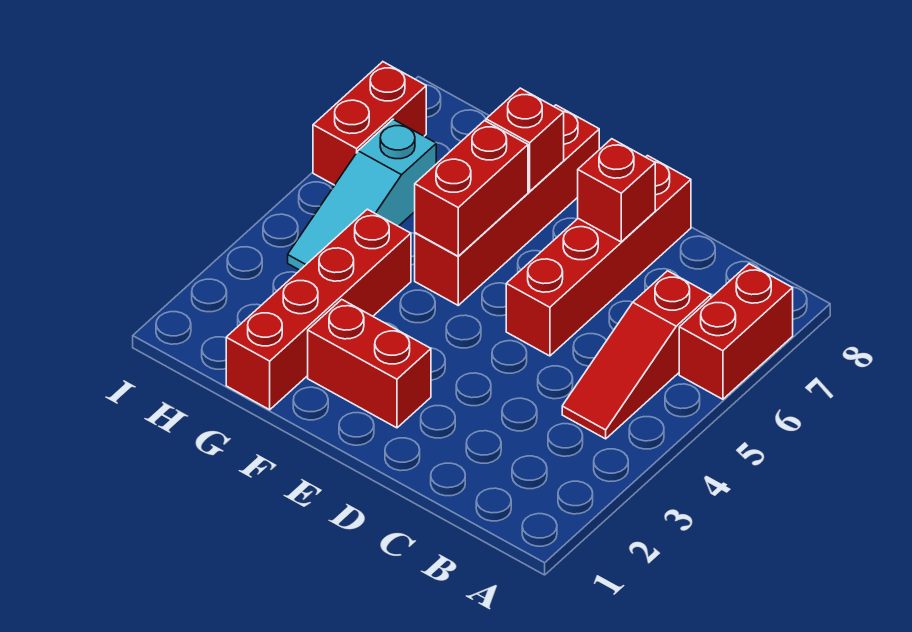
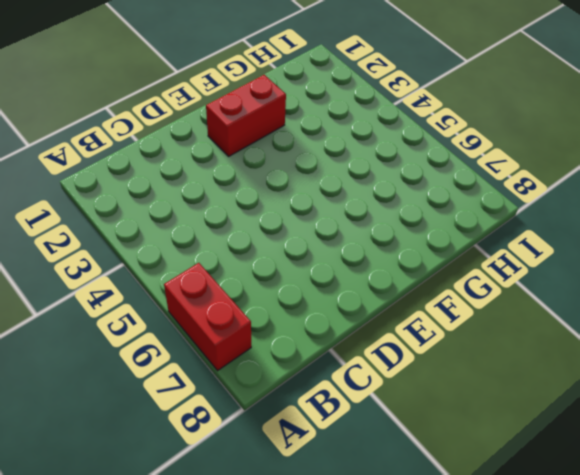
none -> red slope B4:B6 level 1 top 6
none -> red brick D5:D8 level 1

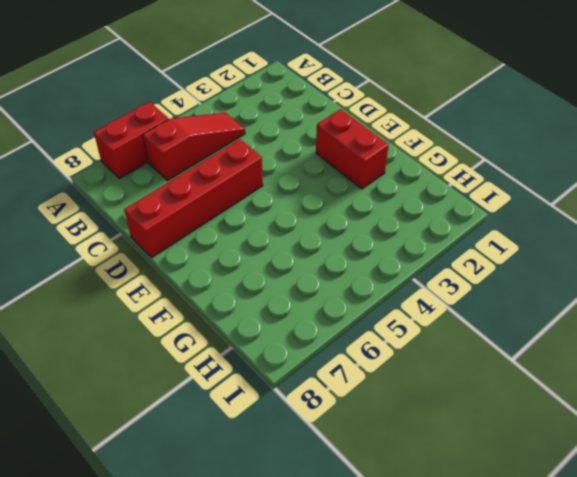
none -> red brick F5:F8 level 1
none -> red brick G1:G4 level 1

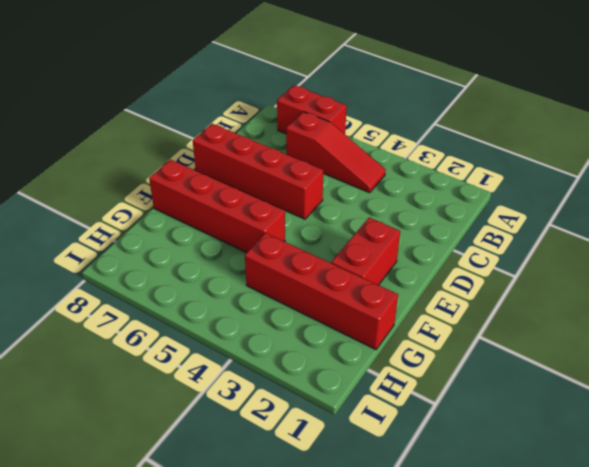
none -> cyan slope H4:H6 level 1 top 6
none -> red brick I6:I7 level 1

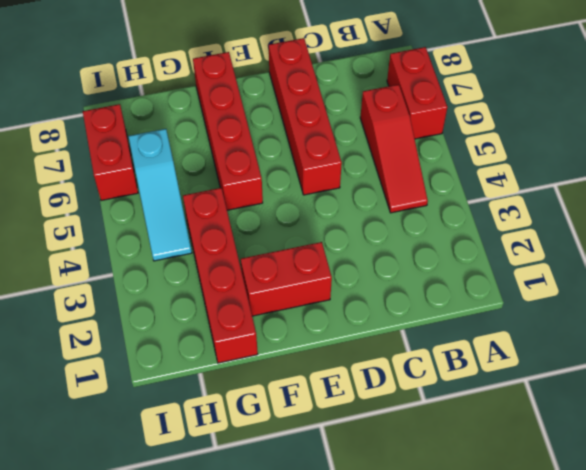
none -> red brick D7 level 2
none -> red brick F5:F6 level 2

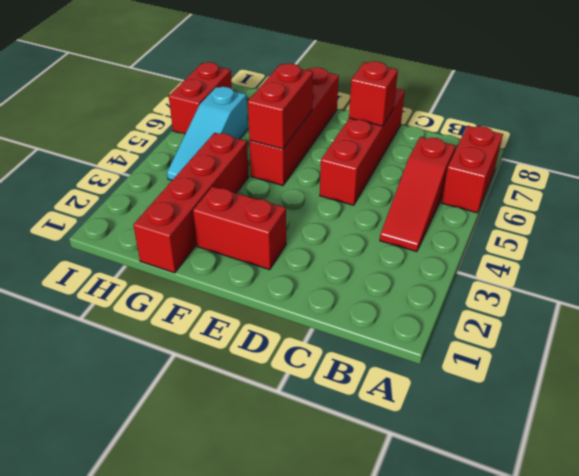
none -> red brick F7 level 2

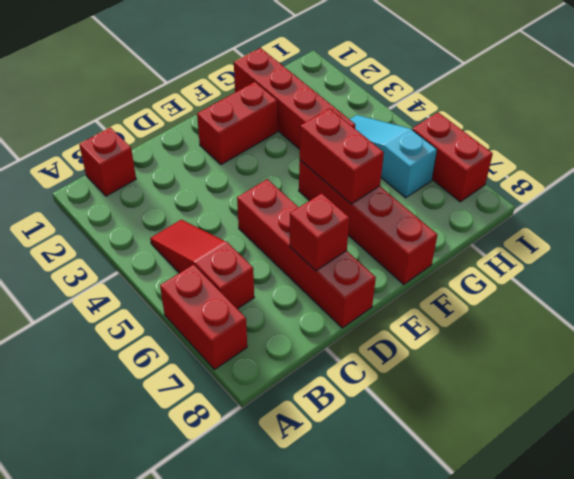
red brick B1 level 1 -> red brick F7 level 2

